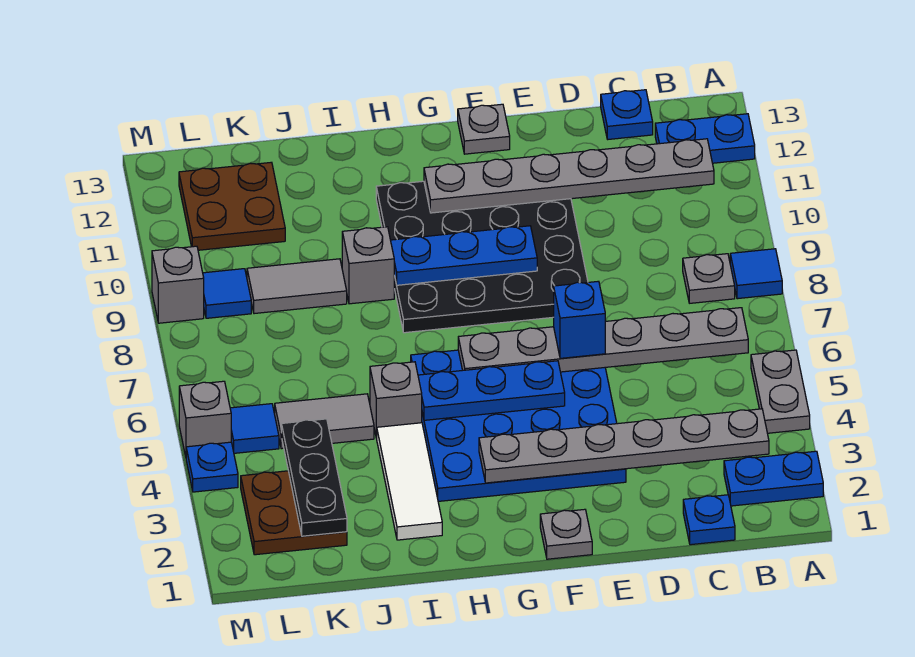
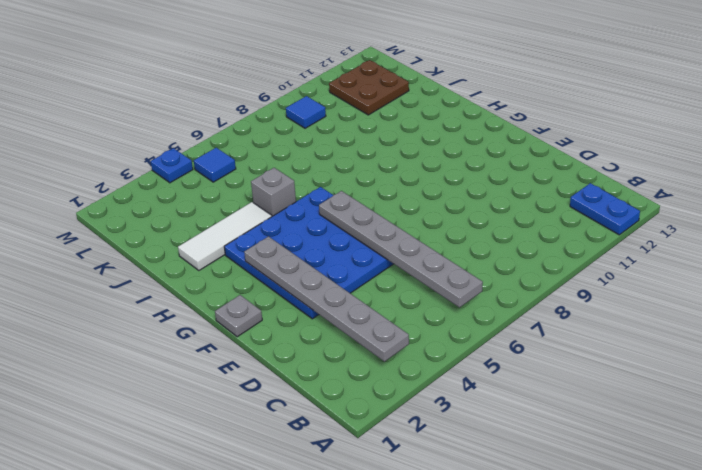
none -> blue plate A2:B2 level 1
none -> grey plate A4:A5 level 1
none -> blue tile A8 level 1
none -> grey plate B8 level 1

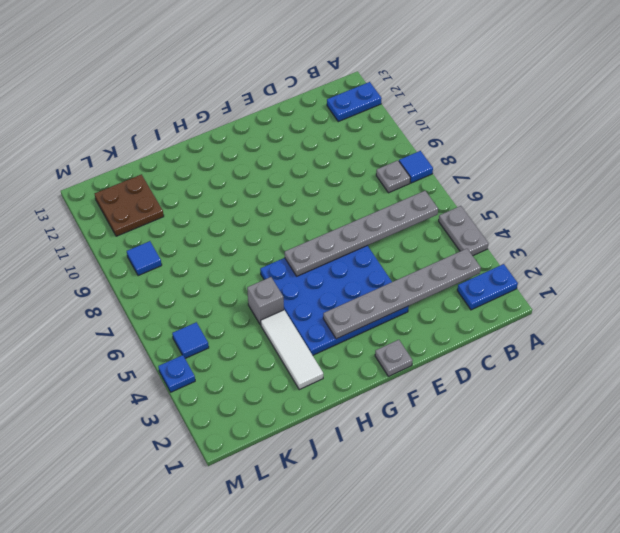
none -> blue plate C1 level 1
none -> blue plate C13 level 1
none -> black plate E8:H11 level 1
none -> grey plate F13 level 1

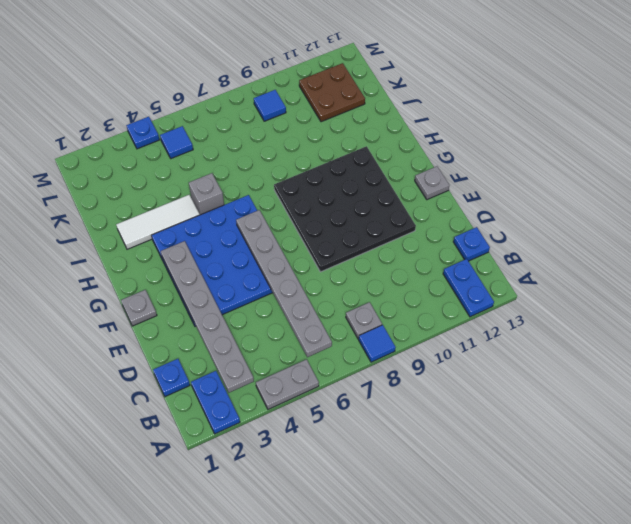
none -> grey brick I9 level 1
none -> grey tile J5:K5 level 1
none -> grey tile J9:K9 level 1
none -> brown plate K2:L3 level 1

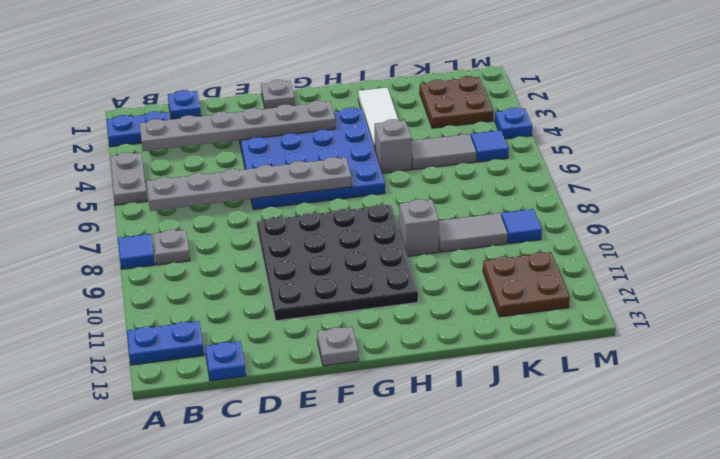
none -> grey brick M5 level 1
none -> grey brick M9 level 1
none -> grey plate B11:G11 level 2
none -> blue plate F5:H5 level 2

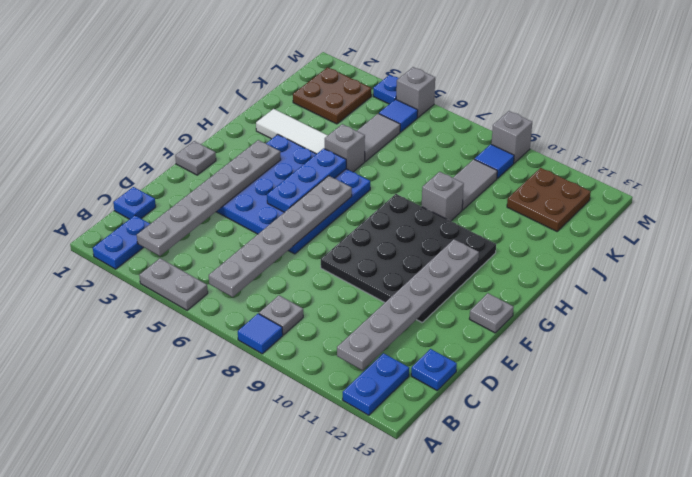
none -> blue plate F9:H9 level 2
none -> black plate K2:K4 level 2
none -> blue brick E6 level 3

